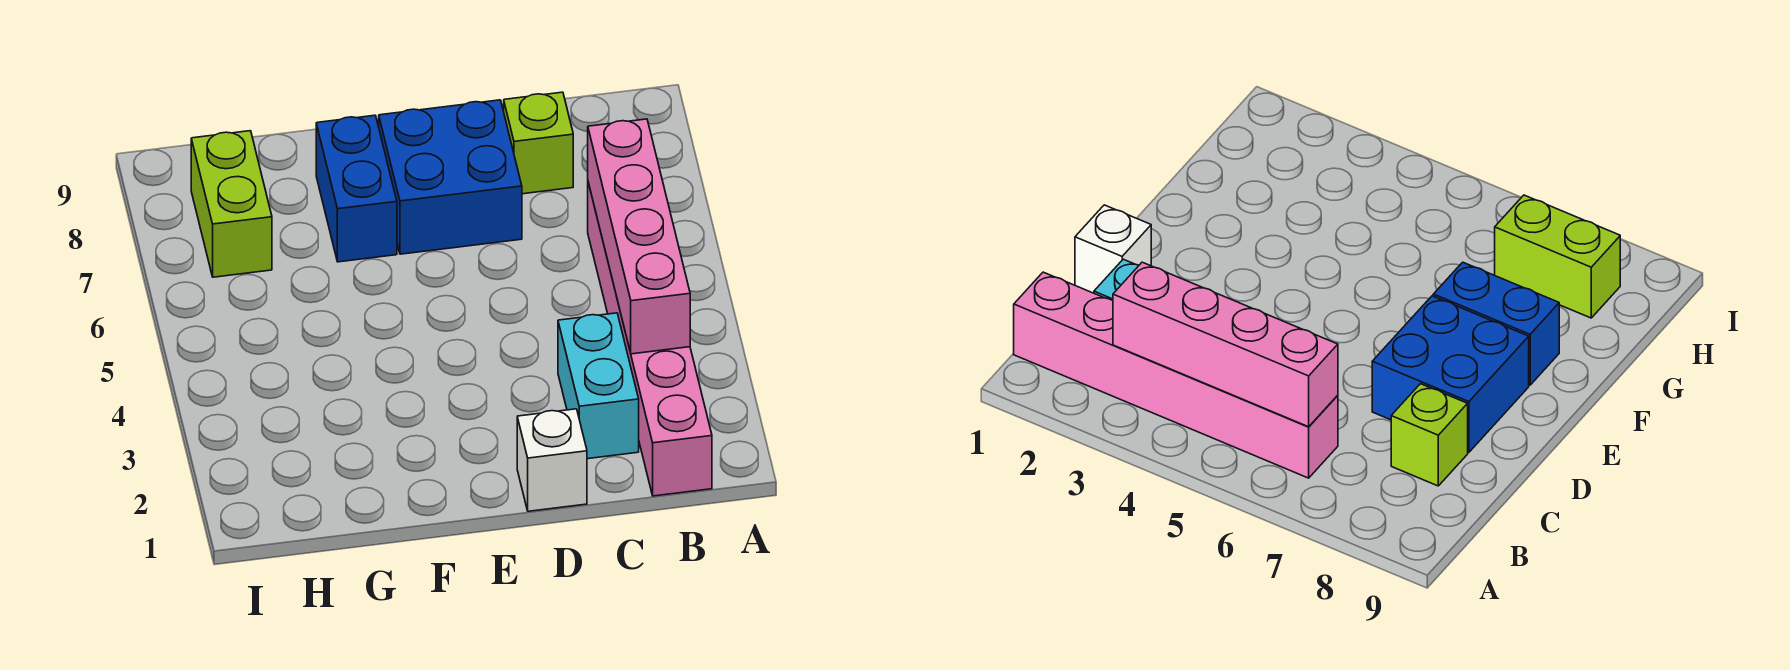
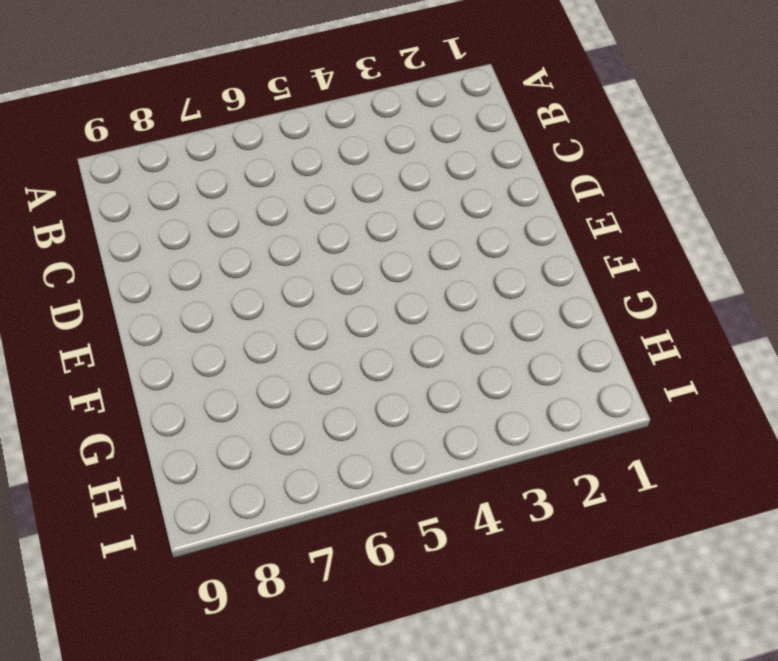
none -> pink brick B1:B6 level 1
none -> cyan brick C2:C3 level 1

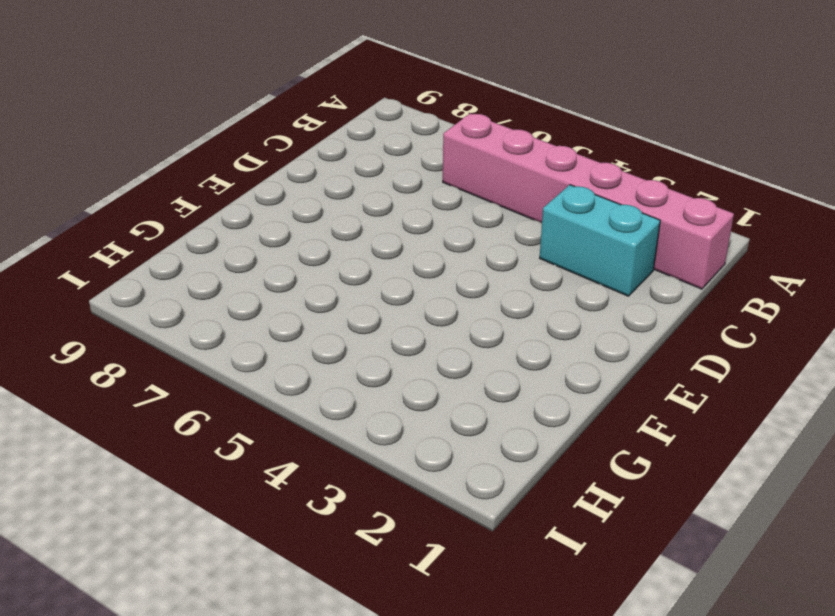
none -> lime brick C8 level 1
none -> white brick D1 level 1

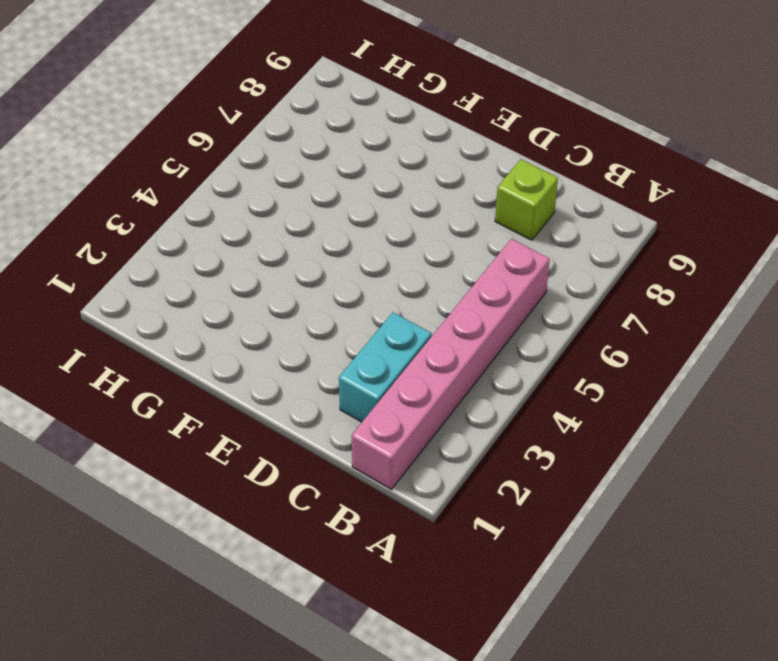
none -> white brick D1 level 1
none -> blue brick D7:E8 level 1

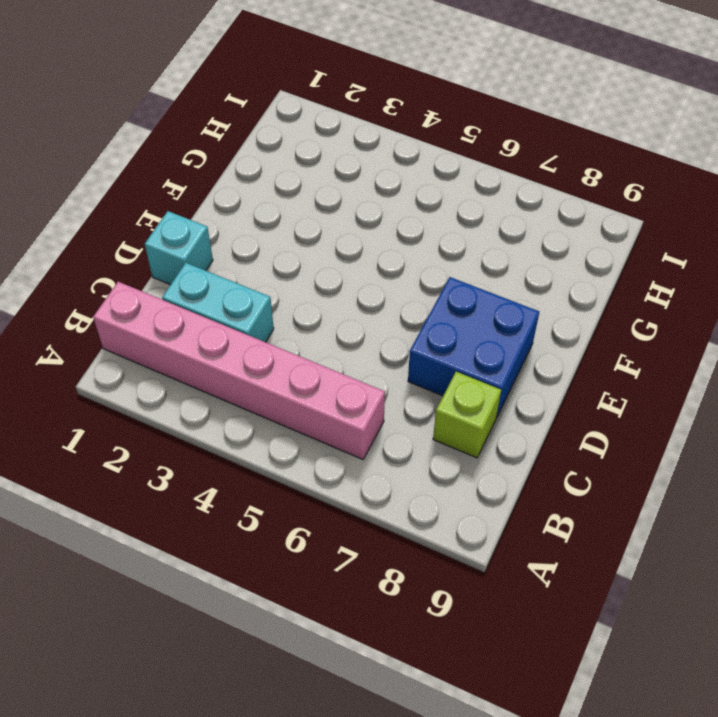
cyan brick D1 level 1 -> white brick D1 level 1
none -> blue brick F7:F8 level 1
none -> lime brick H7:H8 level 1

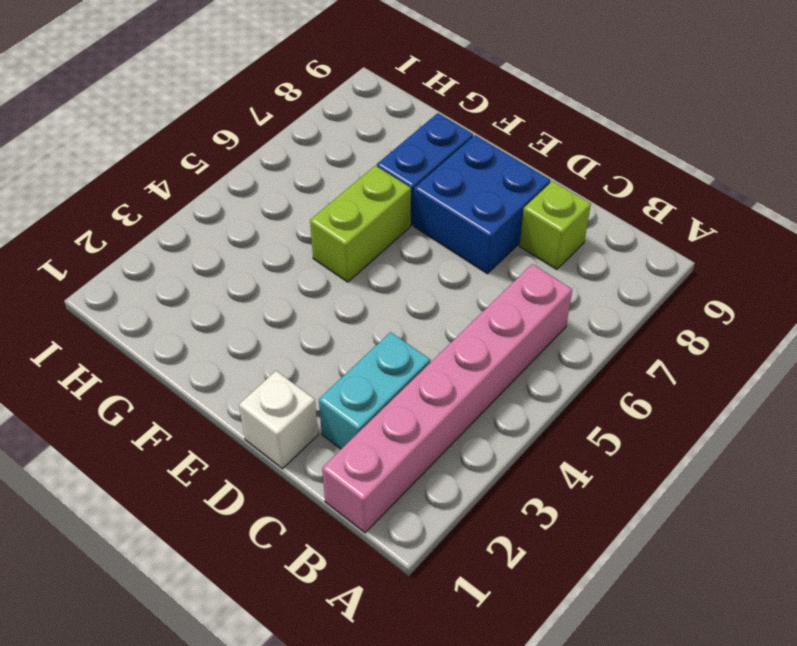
lime brick F5:F6 level 1 -> lime brick H7:H8 level 1
none -> pink brick B3:B6 level 2

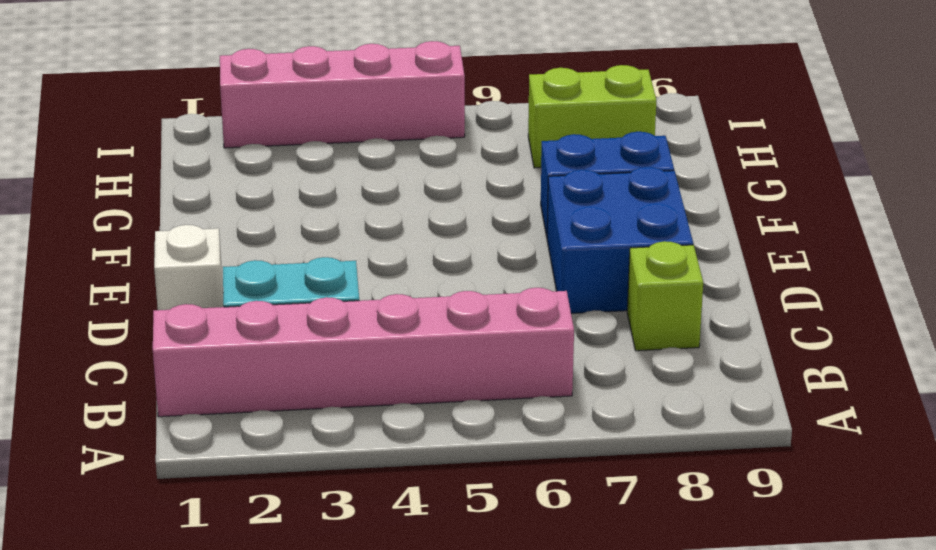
pink brick I2:I5 level 1 -> pink brick B3:B6 level 2

